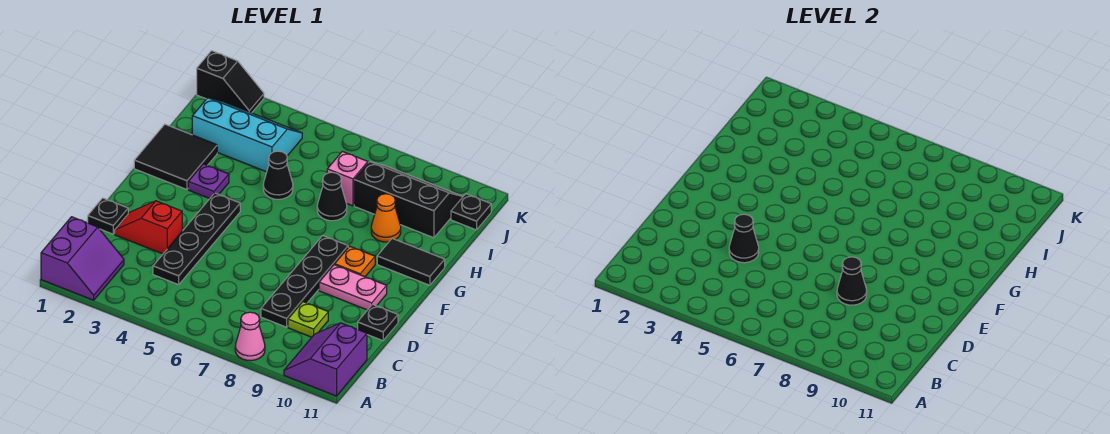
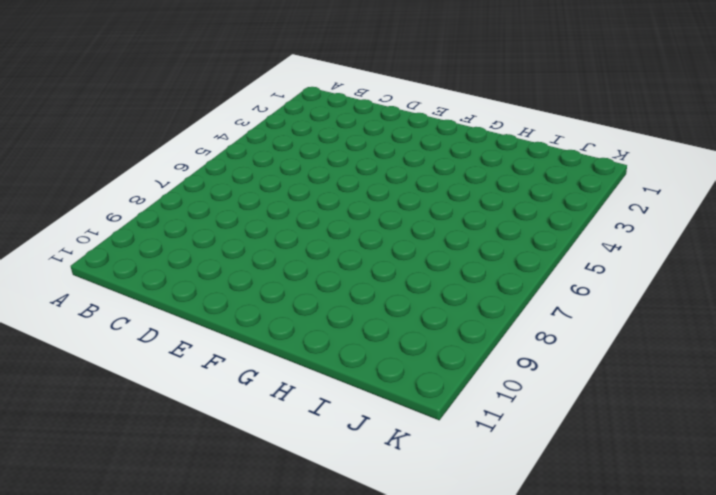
none -> purple slope A1:B2 level 1 top 1
none -> pink cone A8 level 1
none -> purple slope A10:B11 level 1 top 11

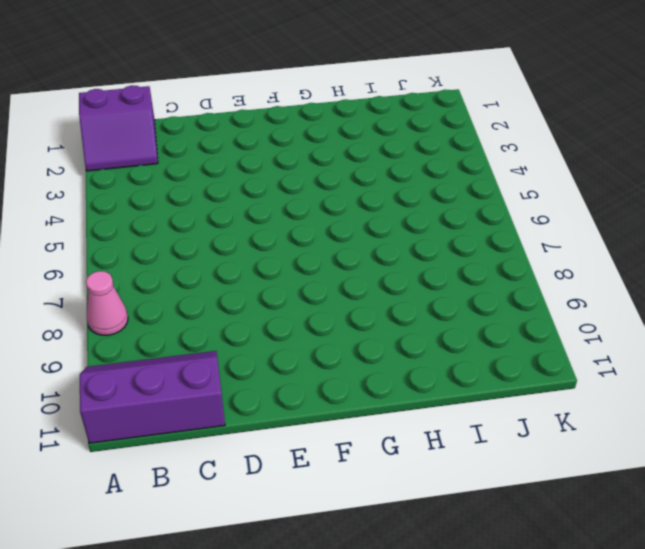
purple slope A10:C11 level 1 top 11 -> purple slope A10:B11 level 1 top 11
none -> black plate C4:F4 level 1
none -> black plate C8:F8 level 1
none -> lime plate C9 level 1

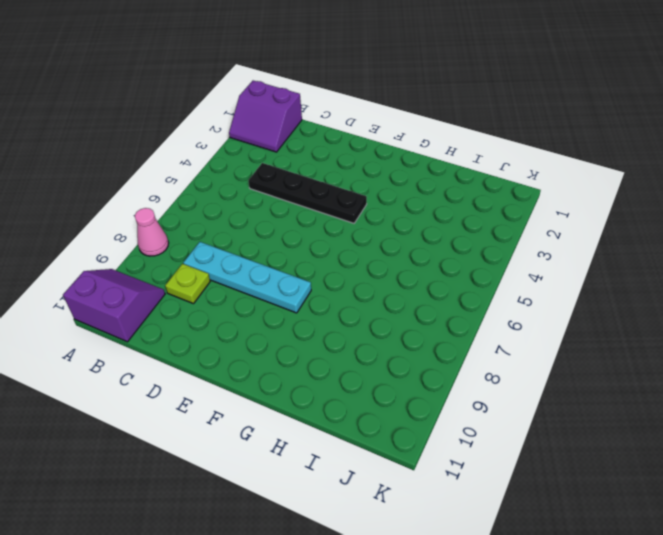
cyan plate C8:F8 level 1 -> black plate C8:F8 level 1
none -> black plate D1 level 1
none -> red slope D2:D3 level 1 top 3
none -> black plate D11 level 1

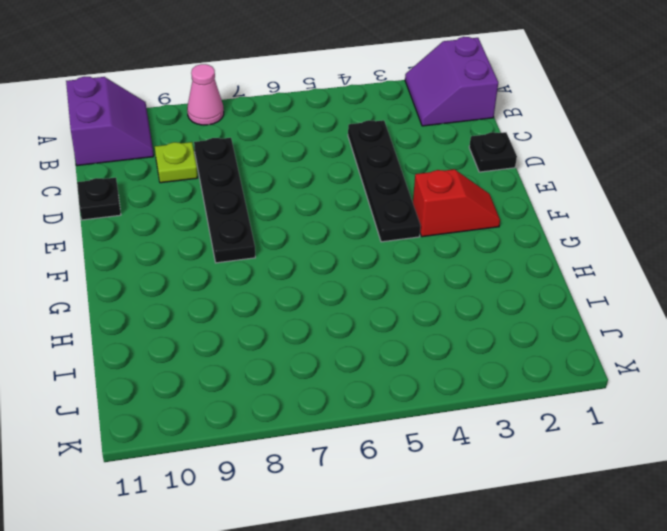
red slope F2:F3 level 1 top 3 -> red slope D2:D3 level 1 top 3
none -> pink plate E9:E10 level 1
none -> orange plate F9 level 1
none -> black tile G1:H2 level 1

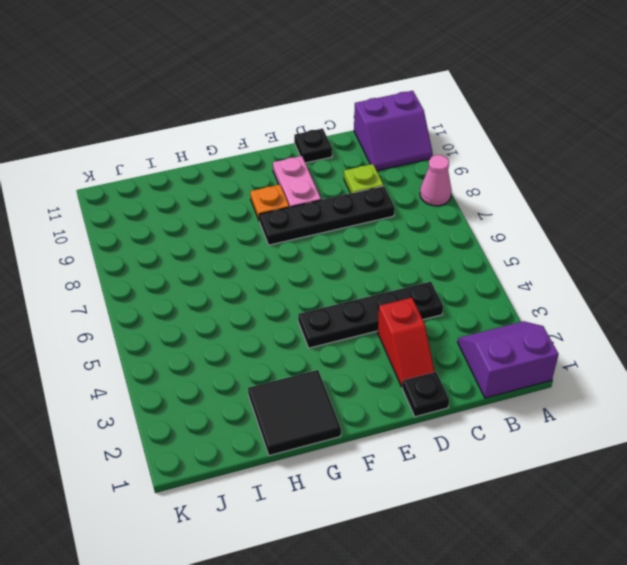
none -> purple plate G3 level 1
none -> black tile G10:G11 level 1
none -> black cone H5 level 1

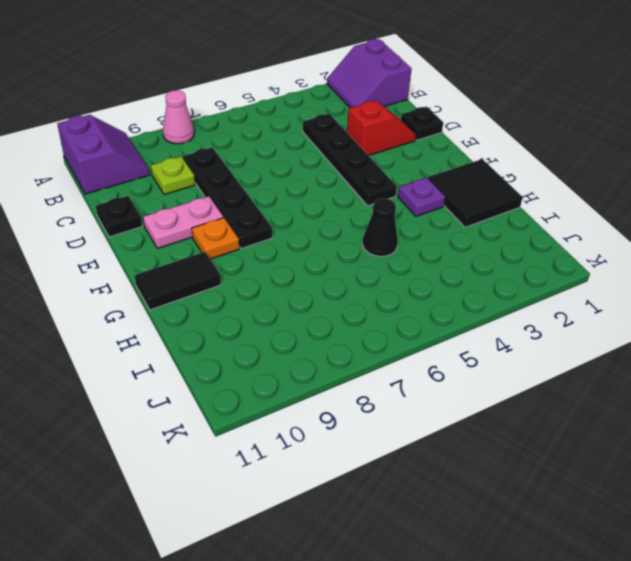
none -> black cone H7 level 1
none -> orange cone H9 level 1
none -> cyan slope I2:J4 level 1 top I

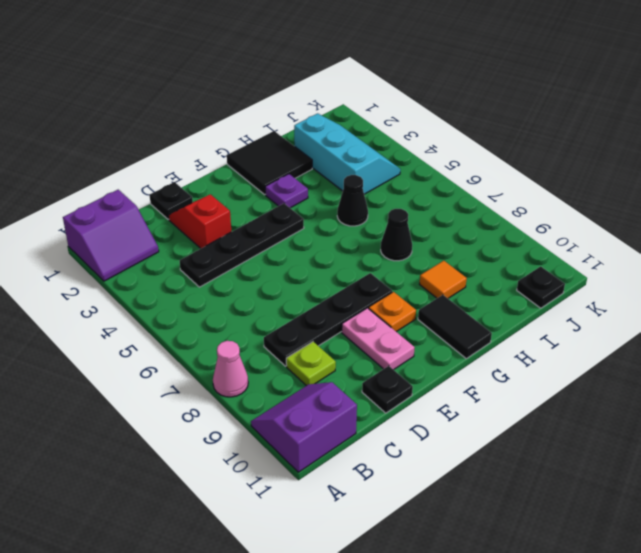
orange tile H9 level 1 -> orange cone H9 level 1
none -> pink brick I7 level 1
none -> black slope I8:J10 level 1 top I
none -> black slope K1:K2 level 1 top 1

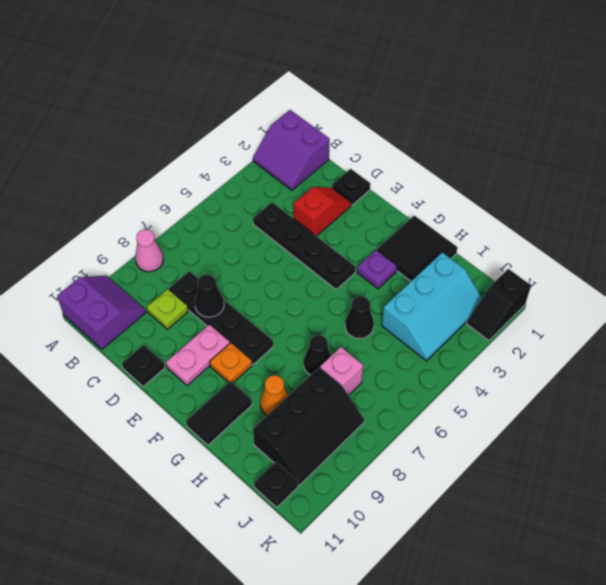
none -> black cone D4 level 2

